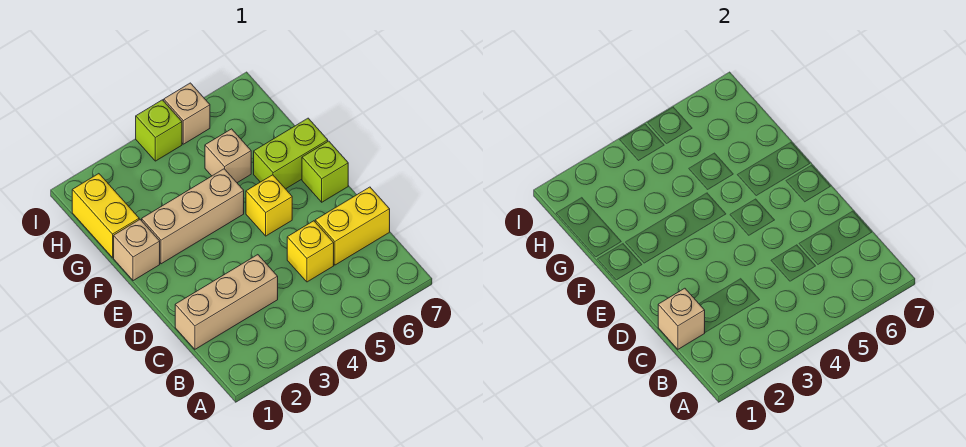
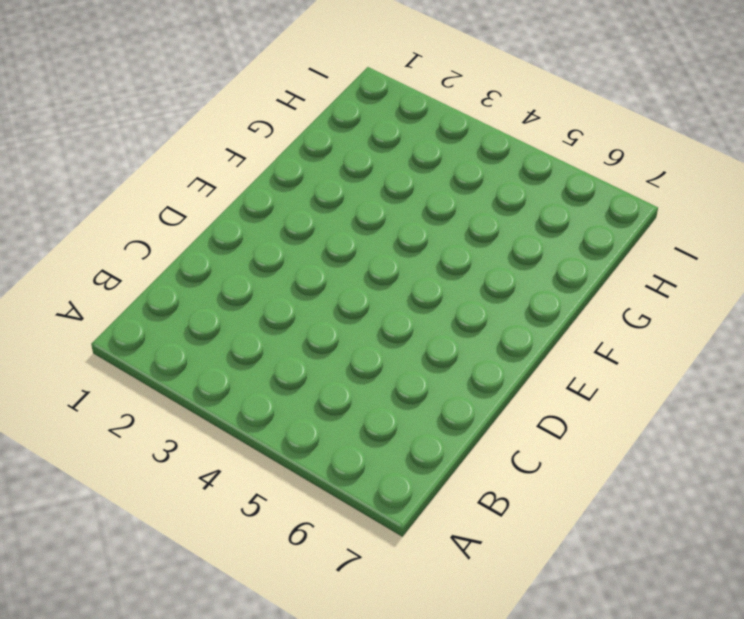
none -> tan brick C1:C3 level 1
none -> yellow brick C5 level 1
none -> yellow brick C6:C7 level 1

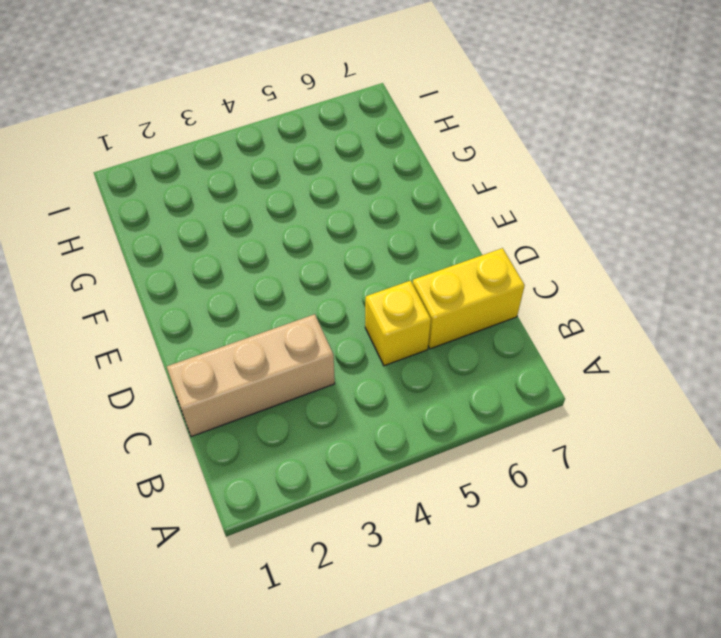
none -> yellow brick E5 level 1
none -> lime brick E7 level 1
none -> tan brick F1 level 1

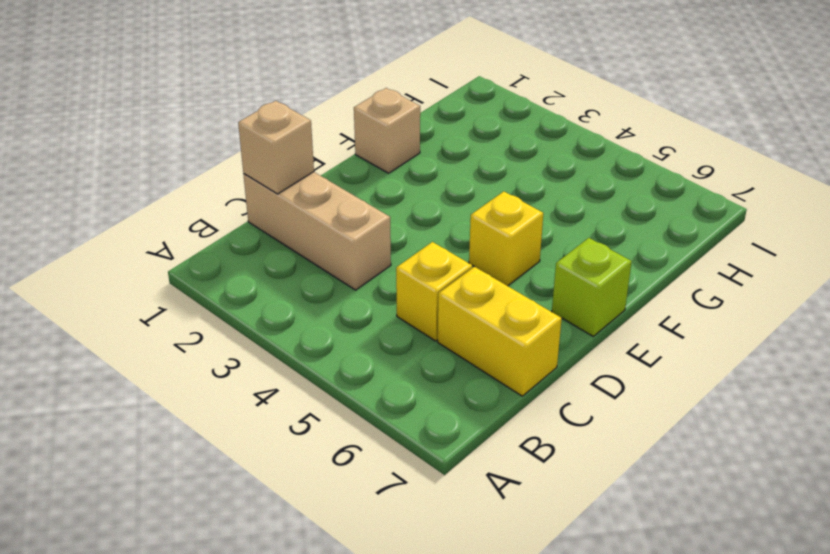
none -> tan brick F2:F4 level 1
none -> lime brick F6:F7 level 1
none -> yellow brick G1:H1 level 1

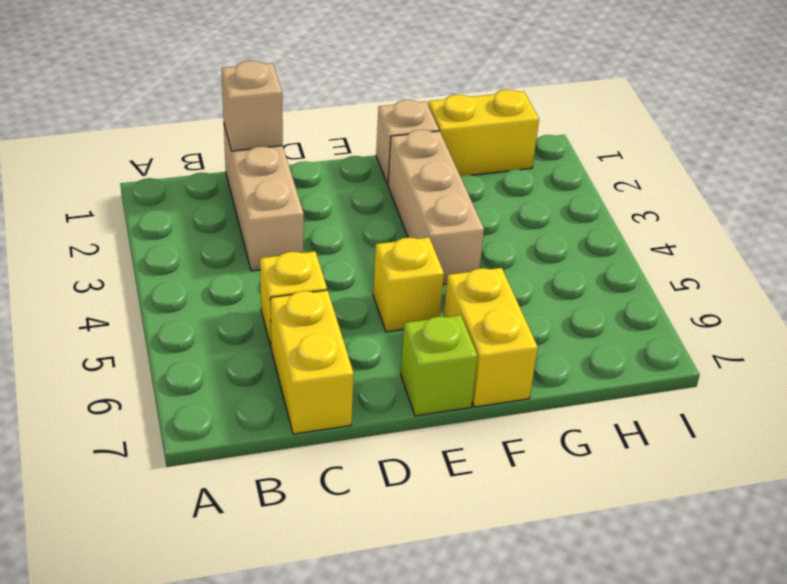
yellow brick F6:F7 level 1 -> lime brick F6:F7 level 1
none -> tan brick G5 level 1
none -> lime brick I4 level 1
none -> tan brick I5 level 1

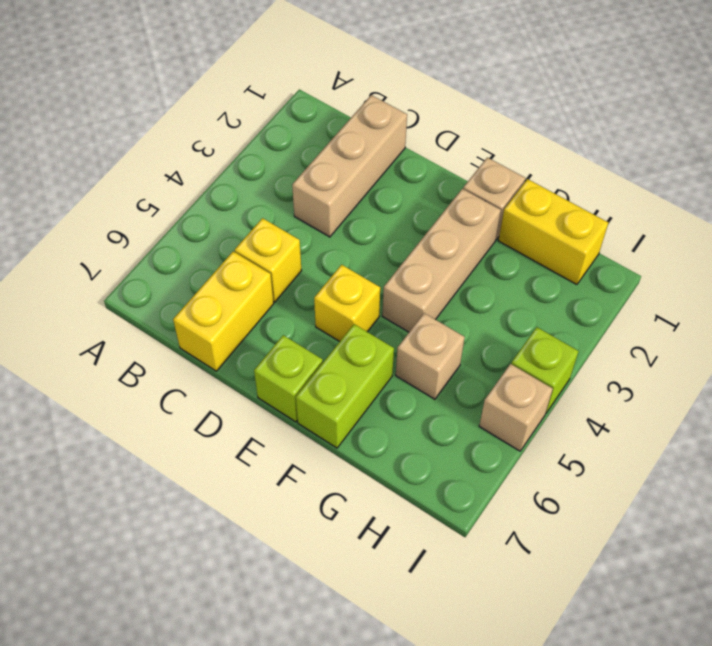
none -> tan brick C1 level 2

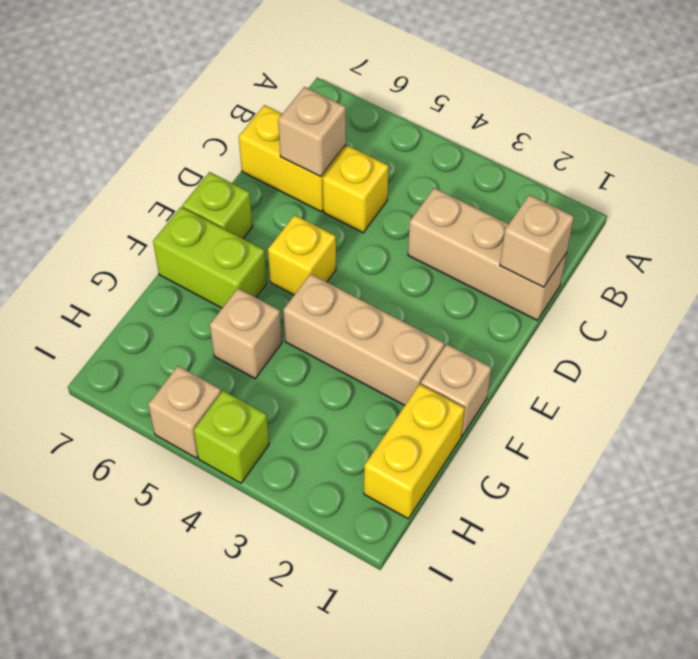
tan brick C6 level 2 -> none

